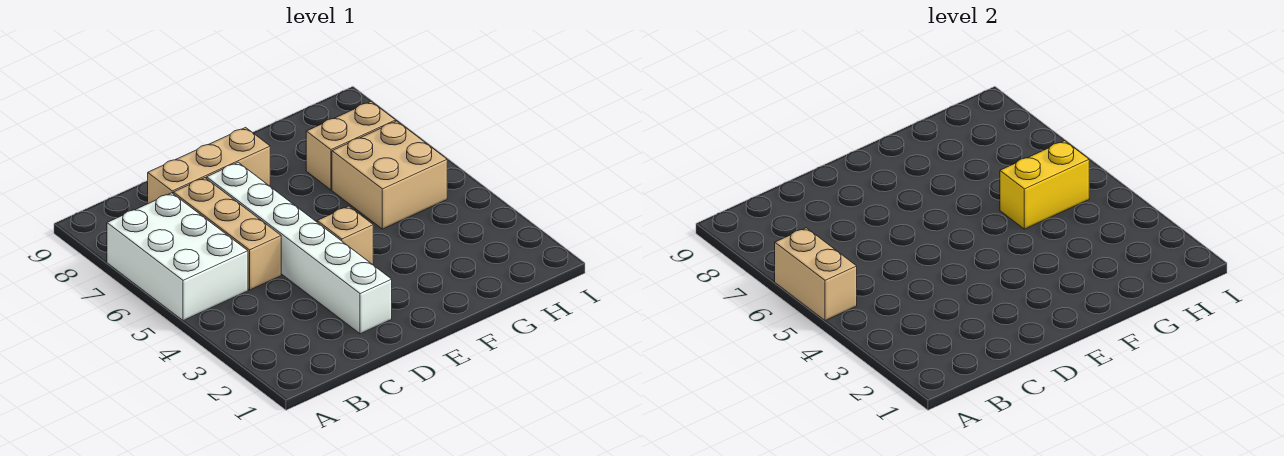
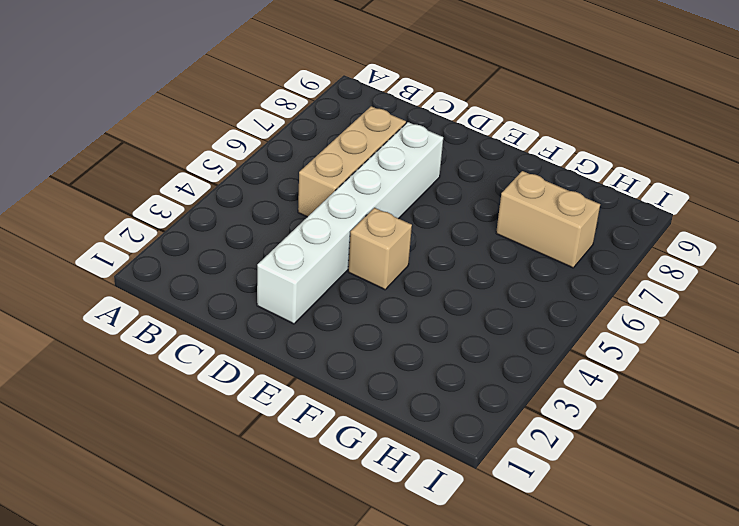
none -> white brick A5:B7 level 1
none -> tan brick C8:E8 level 1

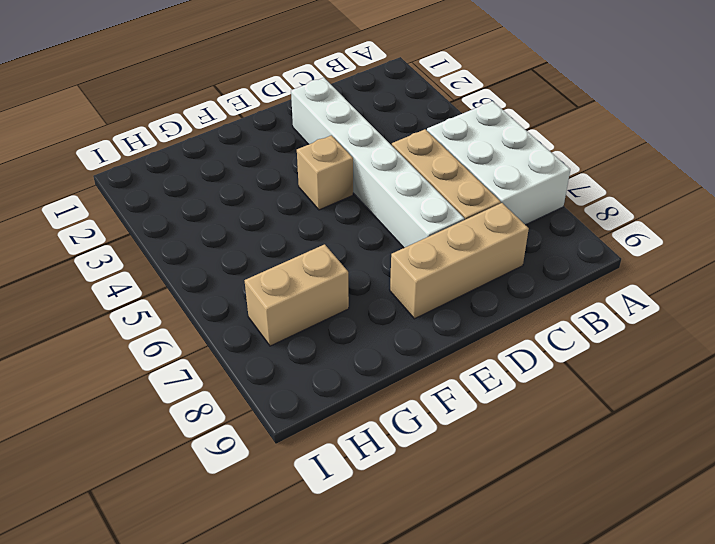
none -> tan brick G5:H6 level 1
none -> tan brick A5:A6 level 2

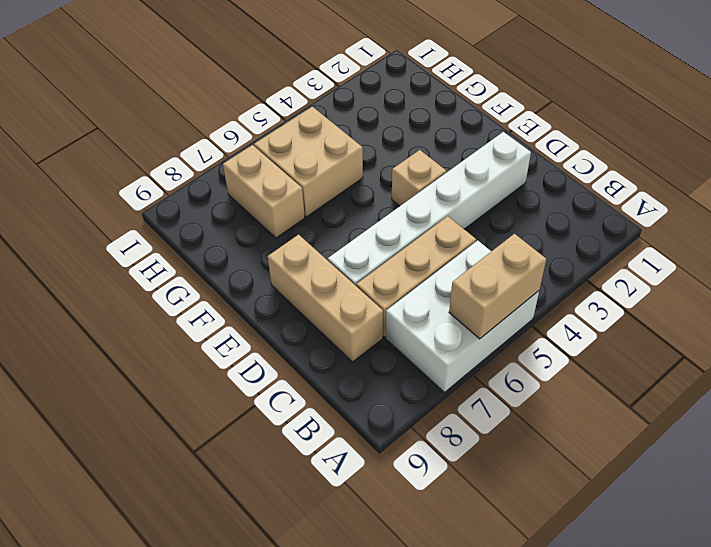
none -> yellow brick G5:H5 level 2

